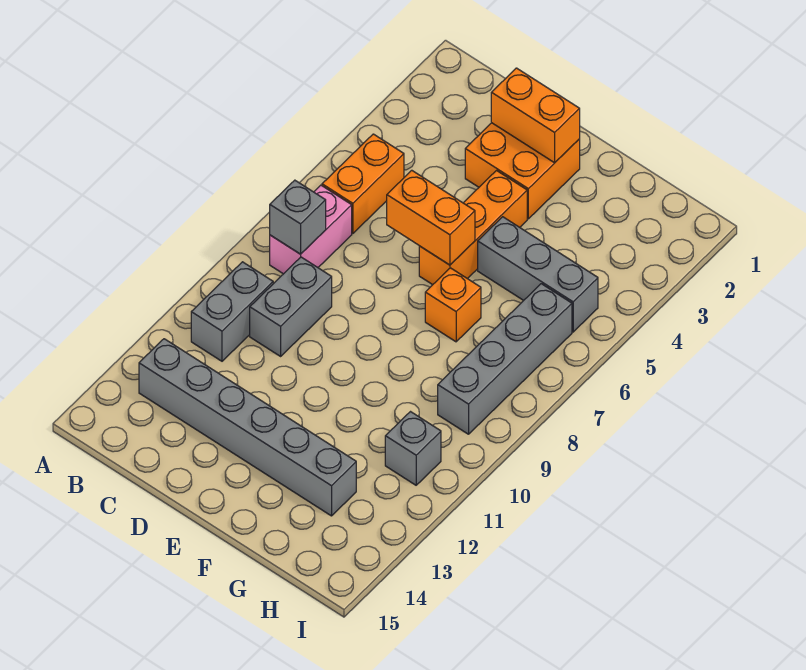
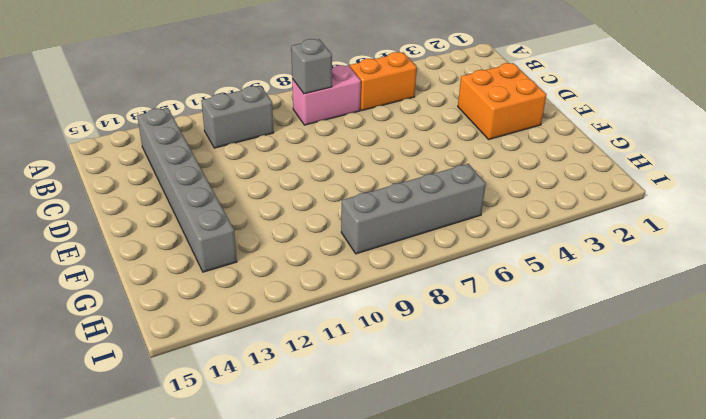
none -> grey brick C9:C10 level 1
none -> orange brick E4:E6 level 1
none -> grey brick F5:H5 level 1

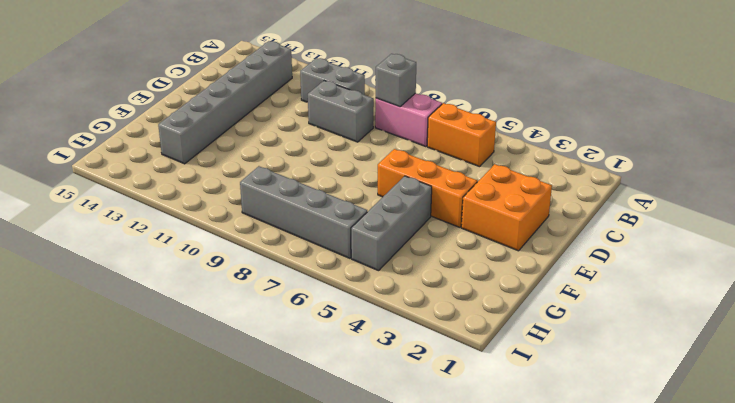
none -> orange brick F7 level 1
none -> grey brick H11 level 1
none -> orange brick D2:E2 level 2

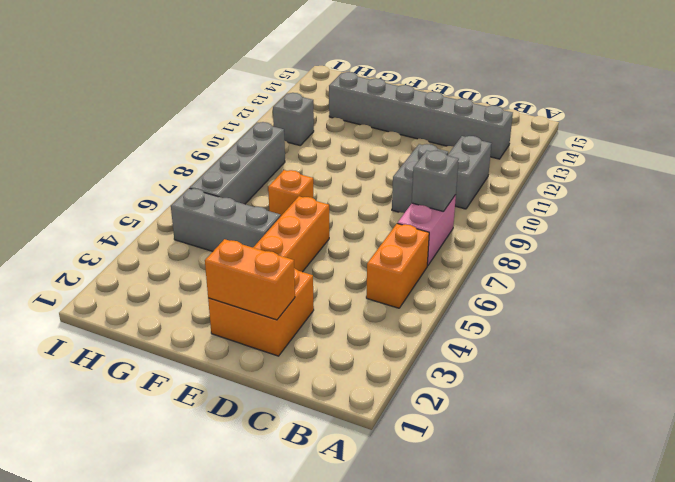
none -> orange brick D6:E6 level 2

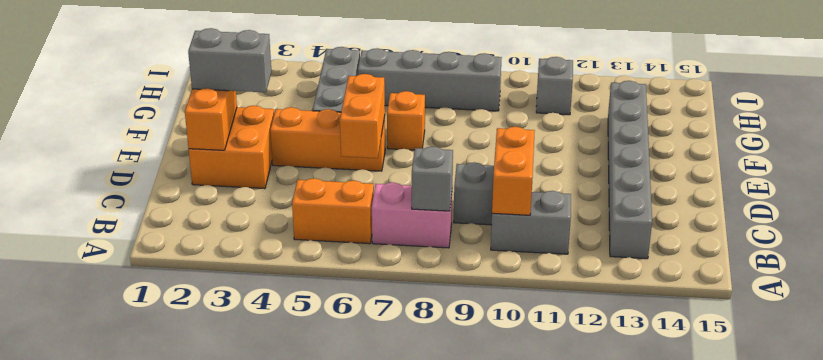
orange brick B10:C10 level 2 -> none
grey brick E2:E3 level 3 -> none

